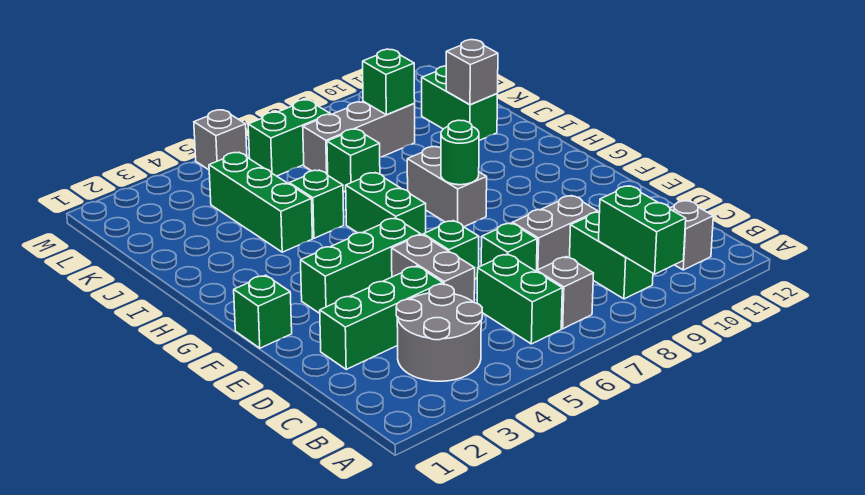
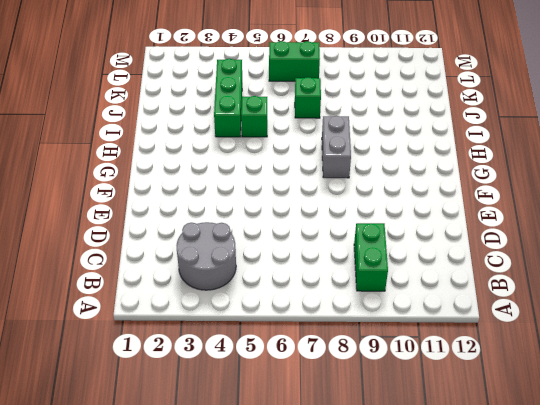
none -> green brick B6:C6 level 1
none -> grey brick B7 level 1
none -> grey brick B11 level 1

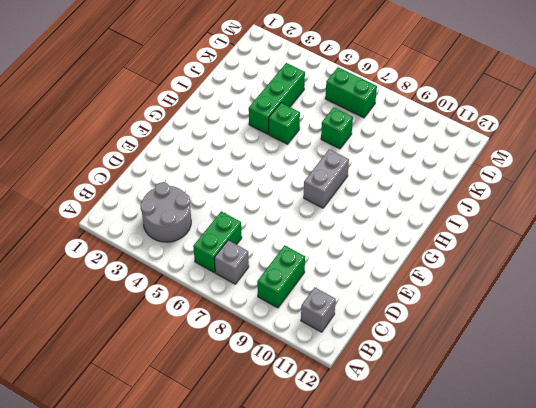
none -> green brick D2:D4 level 1
none -> grey brick D5:E5 level 1
none -> green brick D7 level 1

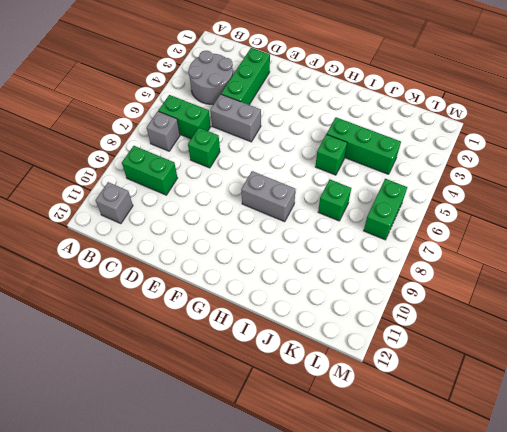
none -> grey brick D8:D9 level 1
none -> green brick E6 level 1
none -> green brick F1 level 1

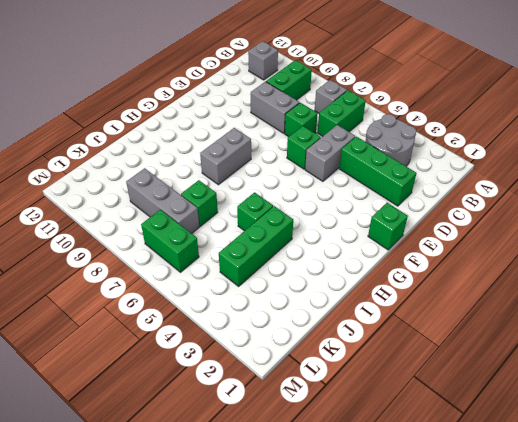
none -> green brick F3:F5 level 1
none -> green brick G6:H6 level 1
none -> green brick J11:K11 level 1

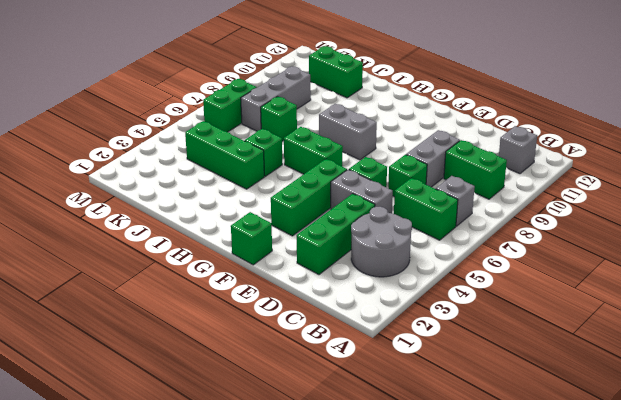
none -> grey brick M5 level 1
none -> green brick A9:B9 level 2
none -> green round brick G8 level 2

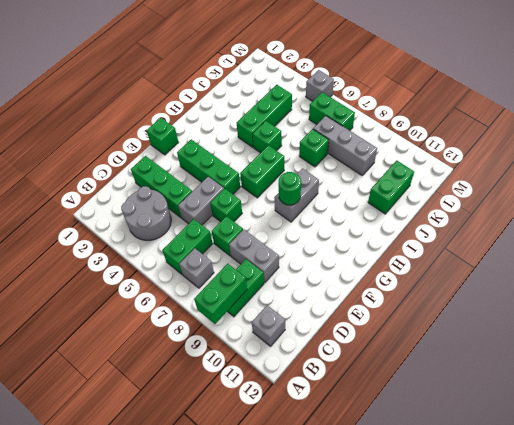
none -> grey brick J11 level 2
none -> green brick K9 level 2

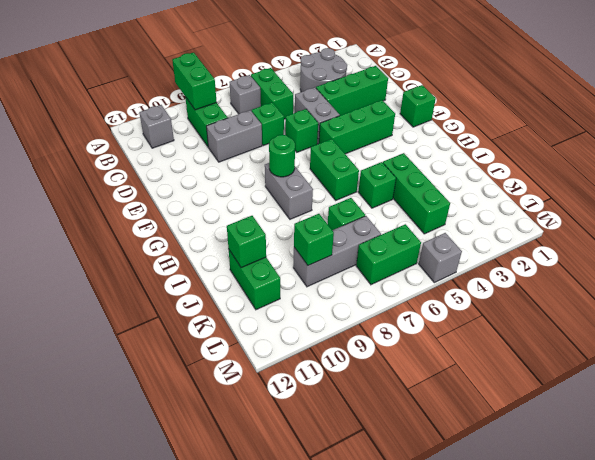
green brick J11 level 2 -> grey brick J11 level 2

